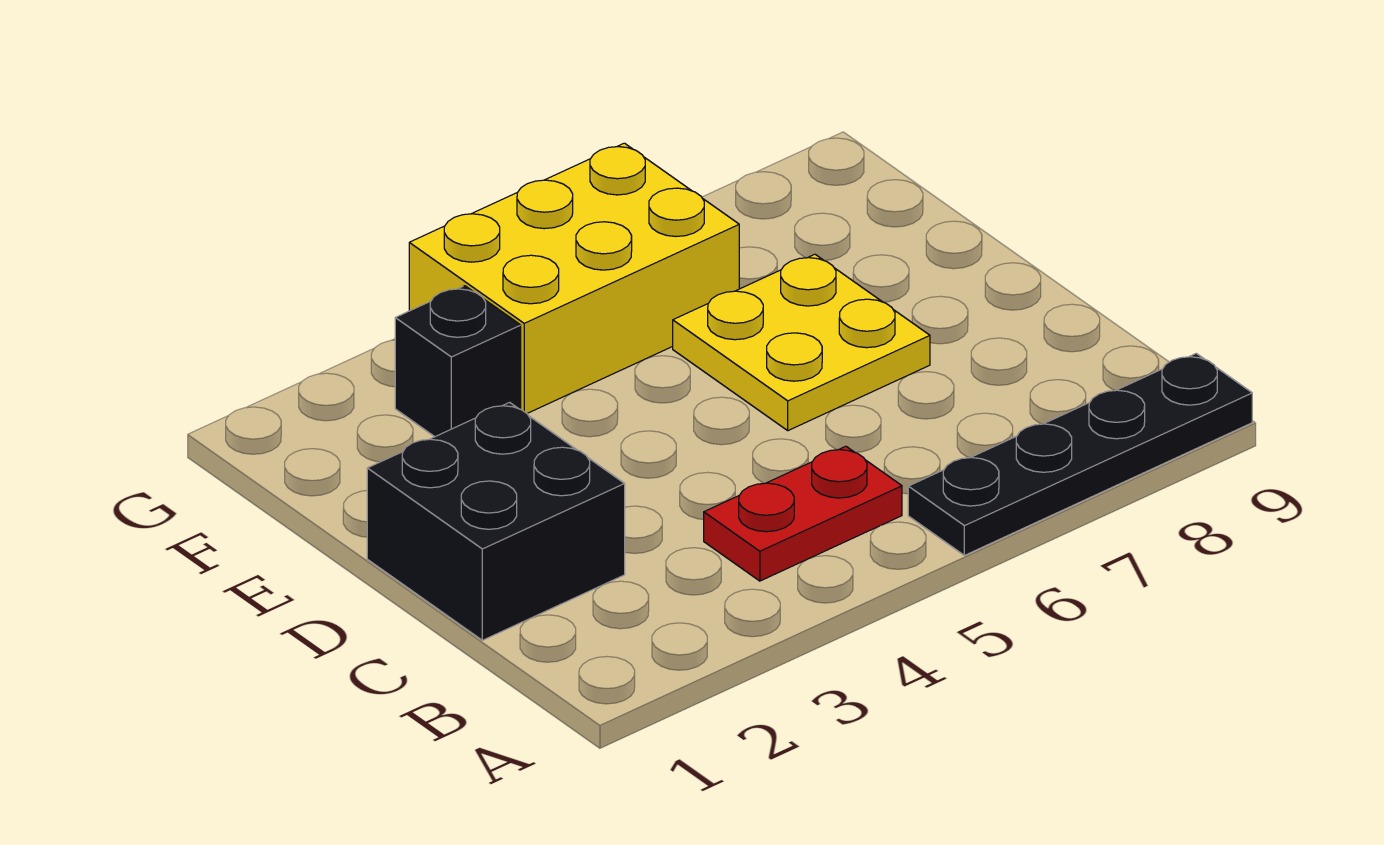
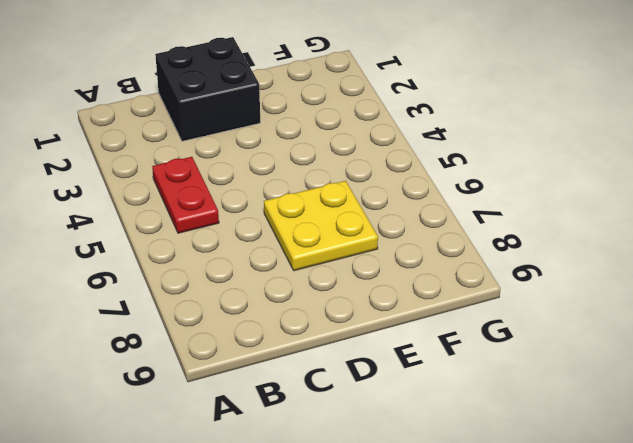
none -> black plate A6:A9 level 1
none -> black brick F3 level 1

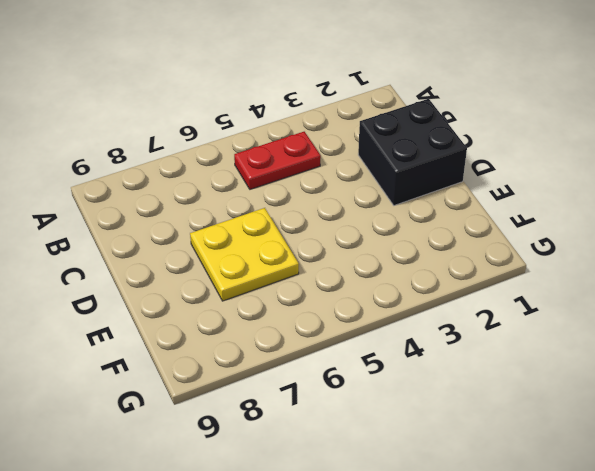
none -> black plate A6:A9 level 1
none -> black brick F3 level 1

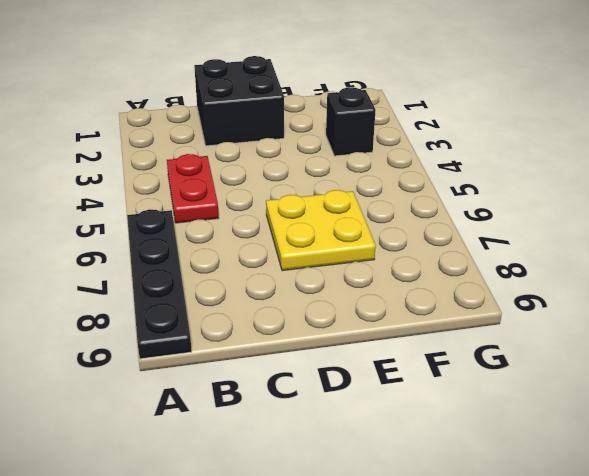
none -> yellow brick F4:G6 level 1

